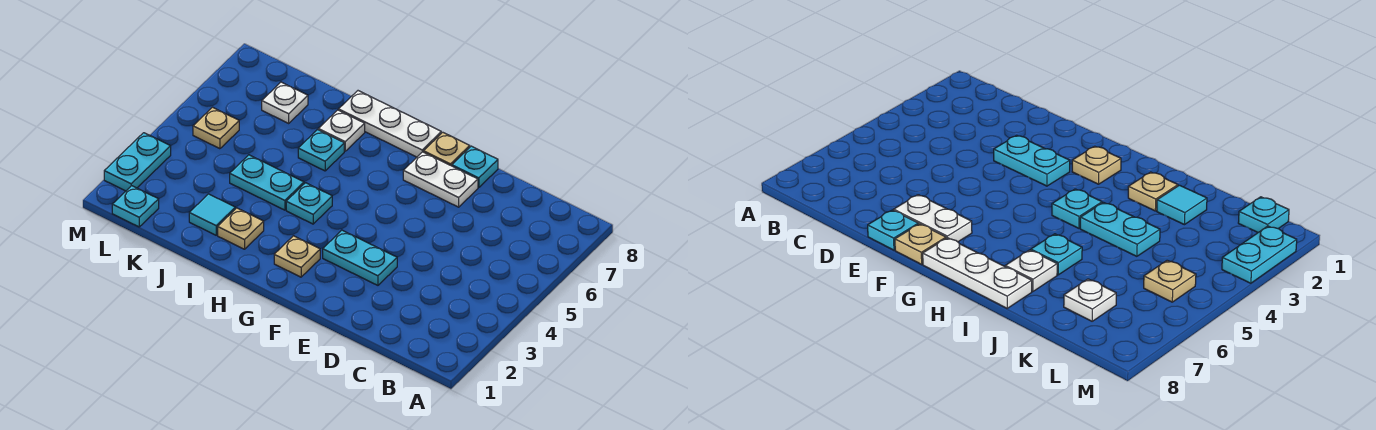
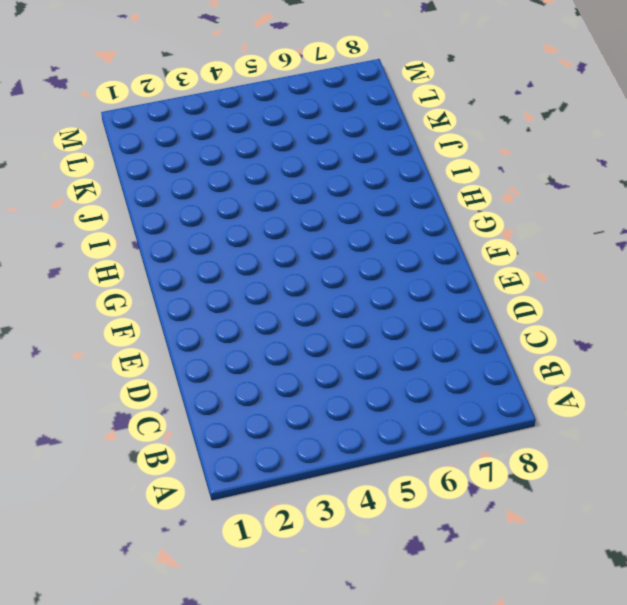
none -> cyan plate E3:F3 level 1
none -> white plate E7:F7 level 1
none -> cyan plate E8 level 1

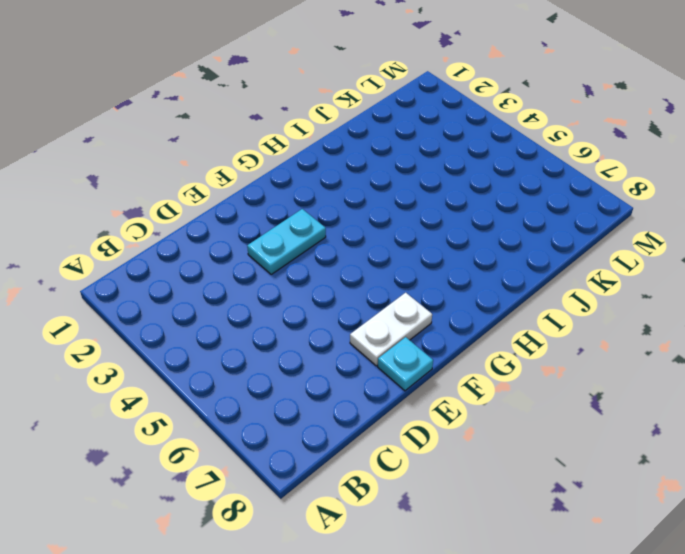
none -> tan plate F8 level 1
none -> tan plate G2 level 1
none -> white plate G8:I8 level 1

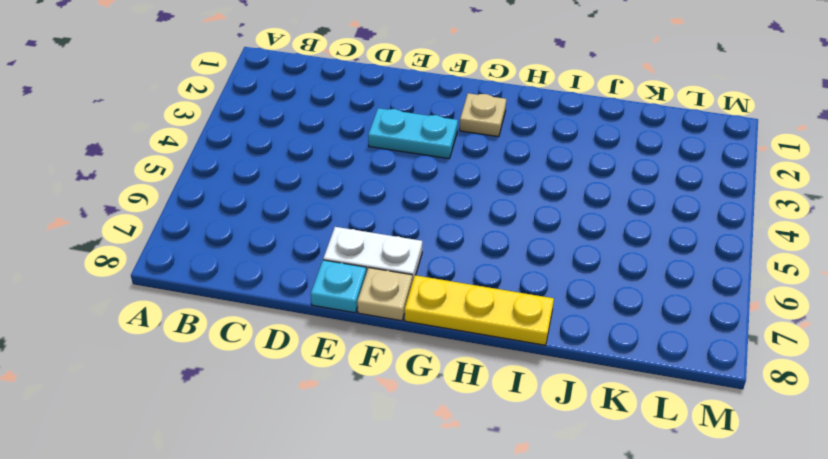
yellow plate G8:I8 level 1 -> white plate G8:I8 level 1
none -> cyan plate H4 level 1
none -> tan plate I2 level 1
none -> cyan plate I4:J4 level 1

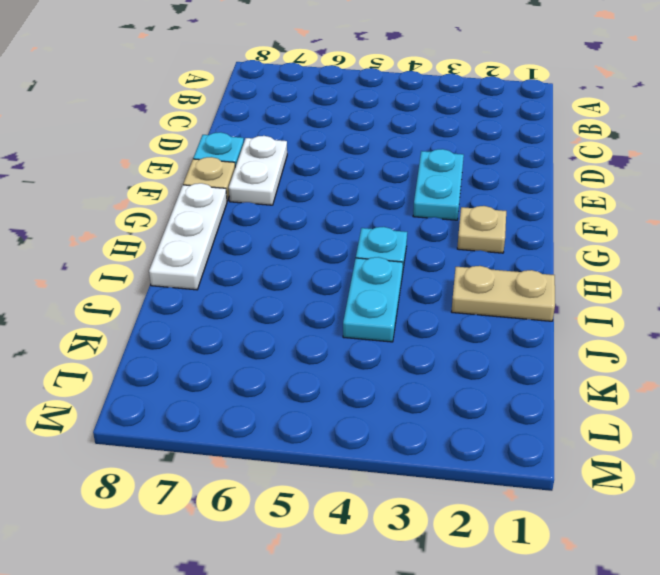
tan plate I1:I2 level 1 -> tan plate I2 level 1
none -> cyan plate I6 level 1
none -> white plate I7 level 1
none -> cyan tile J2 level 1

